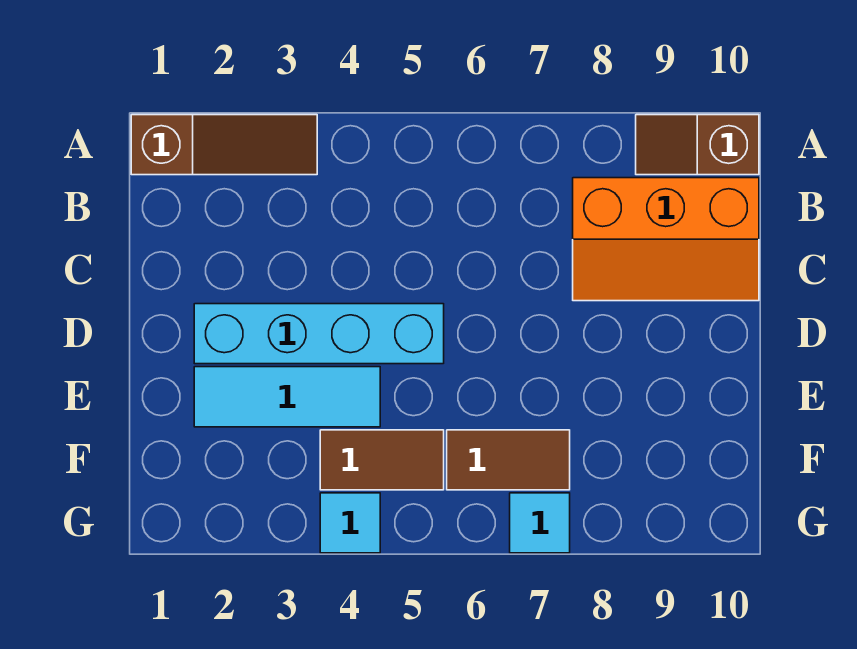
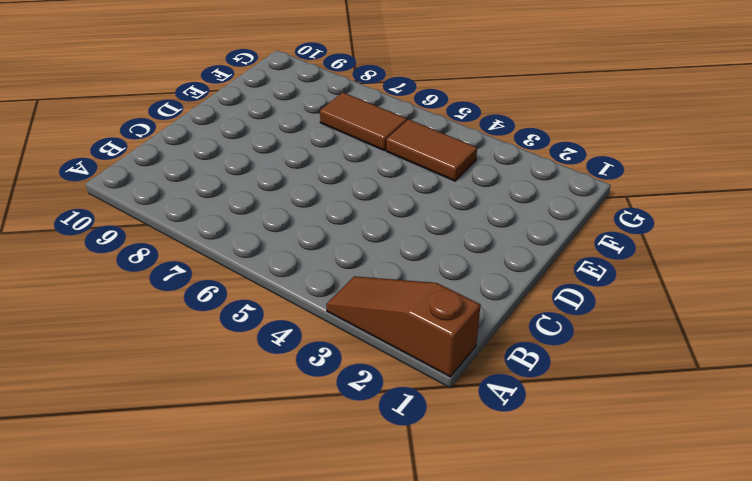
none -> brown slope A9:A10 level 1 top 10
none -> orange slope B8:C10 level 1 top B

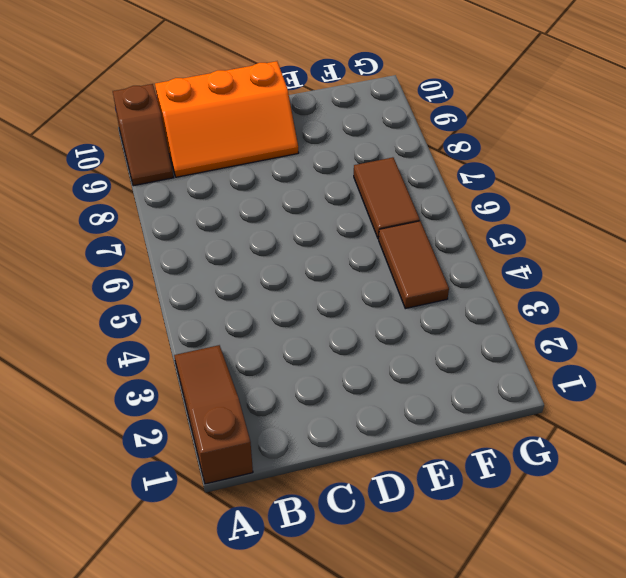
orange slope B9:D10 level 1 top 10 -> orange slope B8:C10 level 1 top B
none -> cyan brick D2:D5 level 1
none -> cyan tile E2:E4 level 1

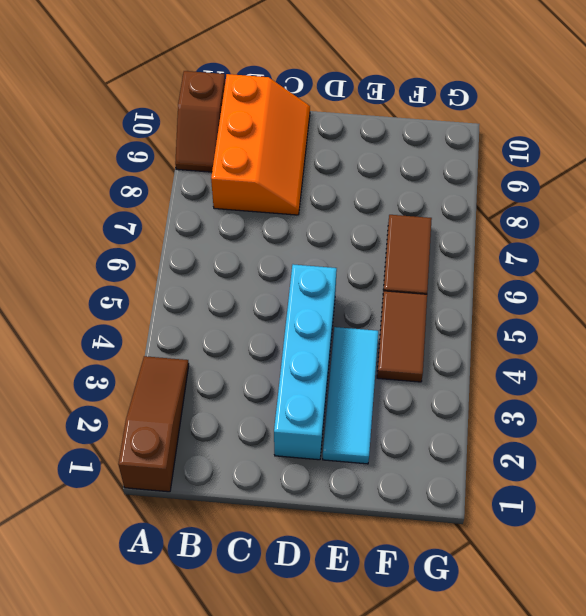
none -> cyan tile G4 level 1
none -> cyan tile G7 level 1

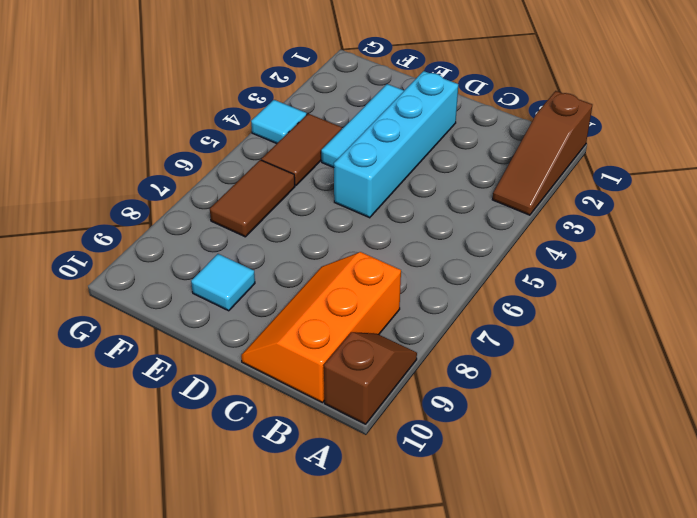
cyan tile E9 level 1 -> cyan tile G7 level 1

